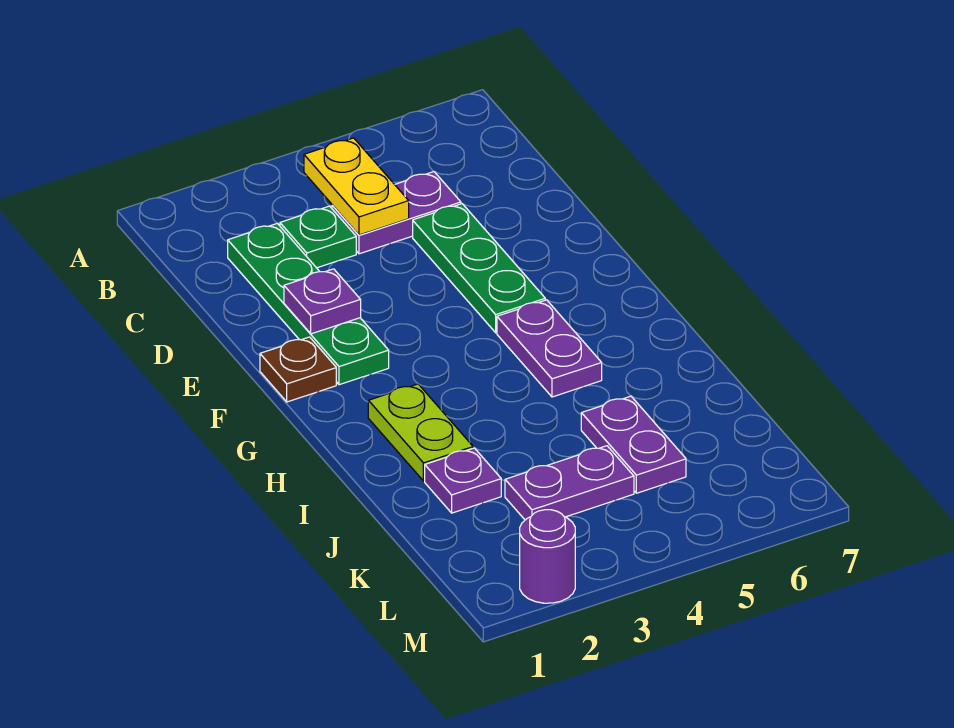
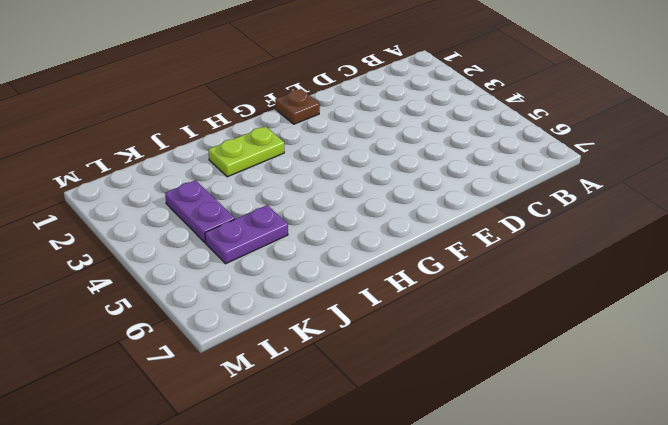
none -> green plate C2:F2 level 1
none -> green plate C3 level 1
none -> purple plate C4:C5 level 1

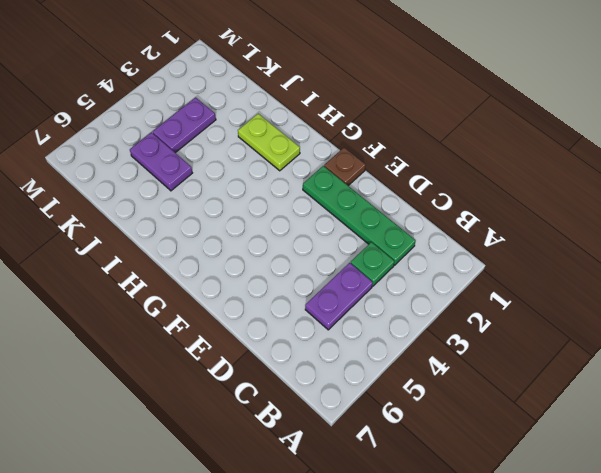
none -> green plate D5:F5 level 1
none -> purple plate G5:H5 level 1
none -> purple plate J2 level 1

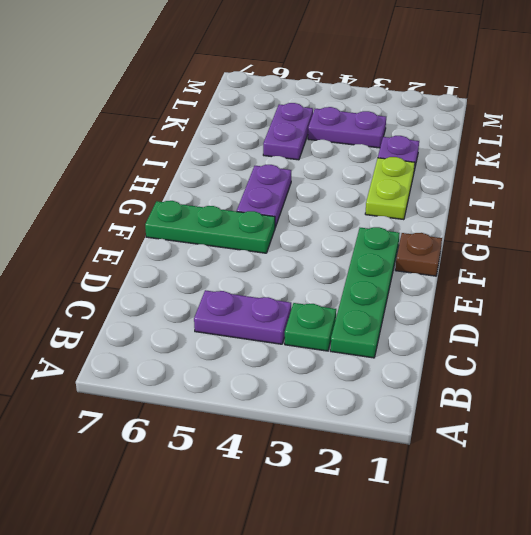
green plate F5:F7 level 1 -> green plate D5:F5 level 1
none -> purple round brick M2 level 1
none -> yellow plate B4:C4 level 2
none -> purple plate E2 level 2

